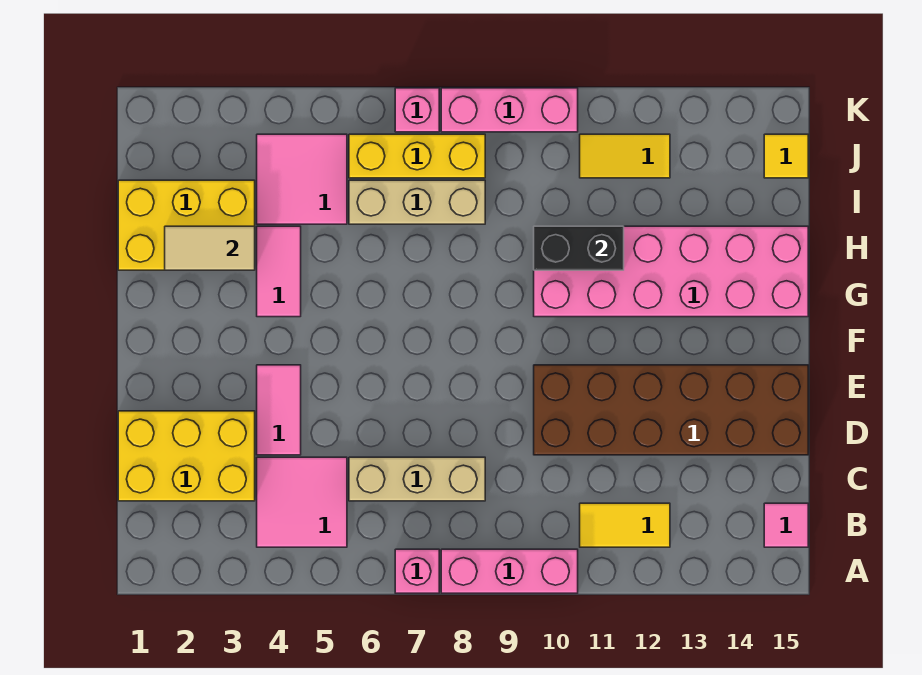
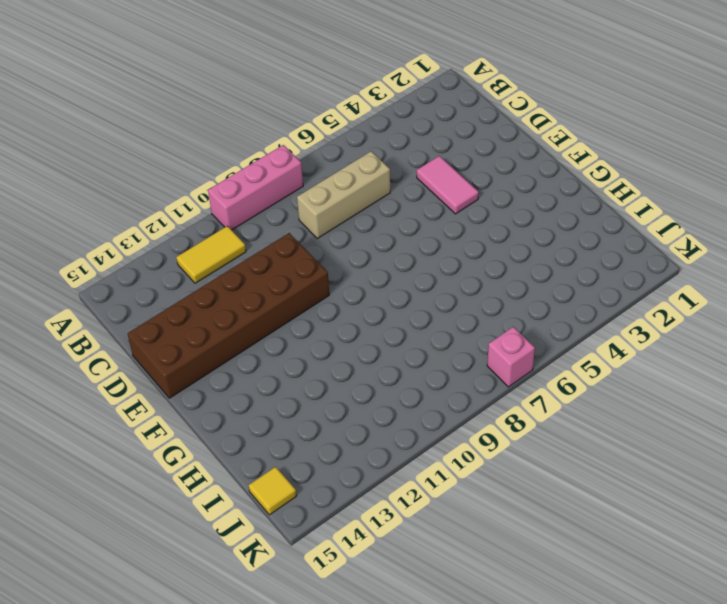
none -> pink brick A7 level 1
none -> pink tile B4:C5 level 1
none -> pink tile B15 level 1

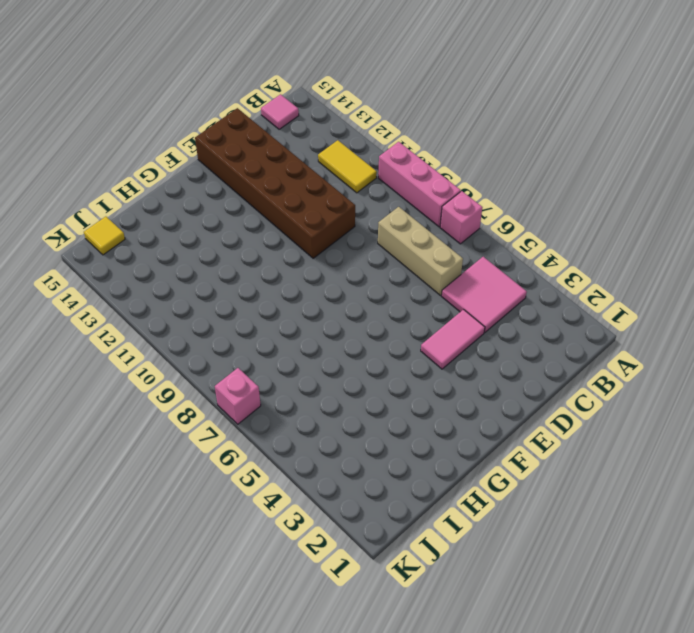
none -> yellow brick C1:D3 level 1
none -> pink tile G4:H4 level 1
none -> pink brick G10:H15 level 1

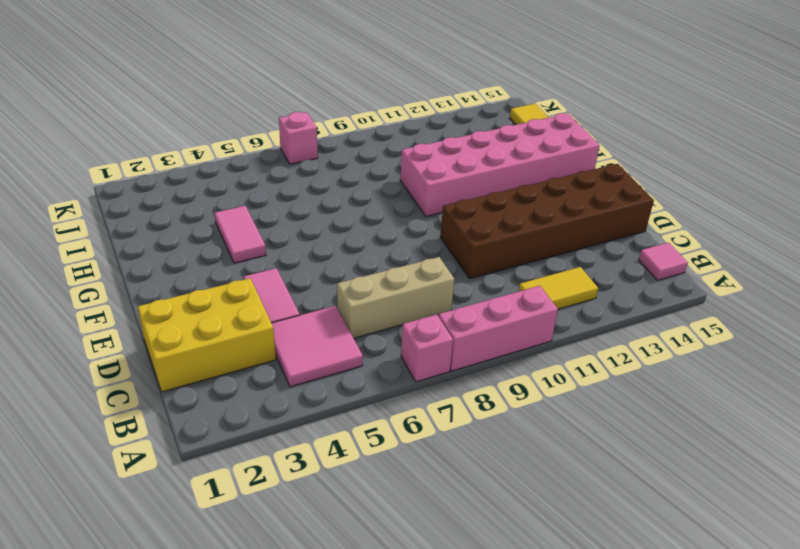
none -> yellow brick H1:I3 level 1
none -> pink tile I4:J5 level 1
none -> tan brick I6:I8 level 1

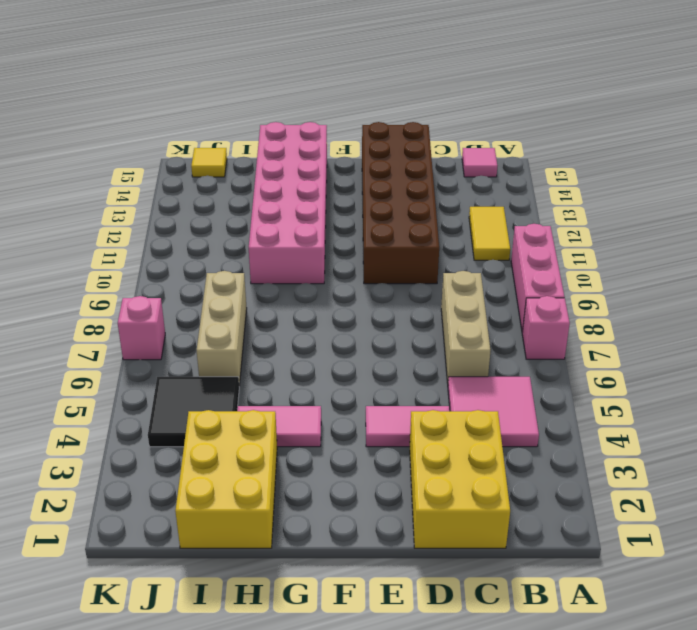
black tile I4:J5 level 1 -> pink tile I4:J5 level 1
none -> yellow brick J6:J8 level 1
none -> yellow tile J11:J12 level 1
none -> pink brick K8:K10 level 1

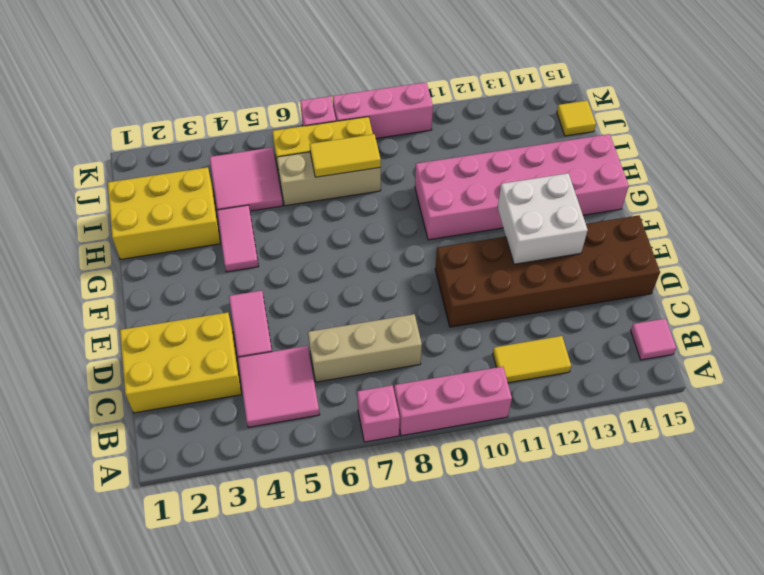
white brick E12:F13 level 2 -> none
yellow tile I7:I8 level 2 -> yellow tile J11:J12 level 1
none -> tan tile H2:H3 level 2
none -> black brick H10:H11 level 2

